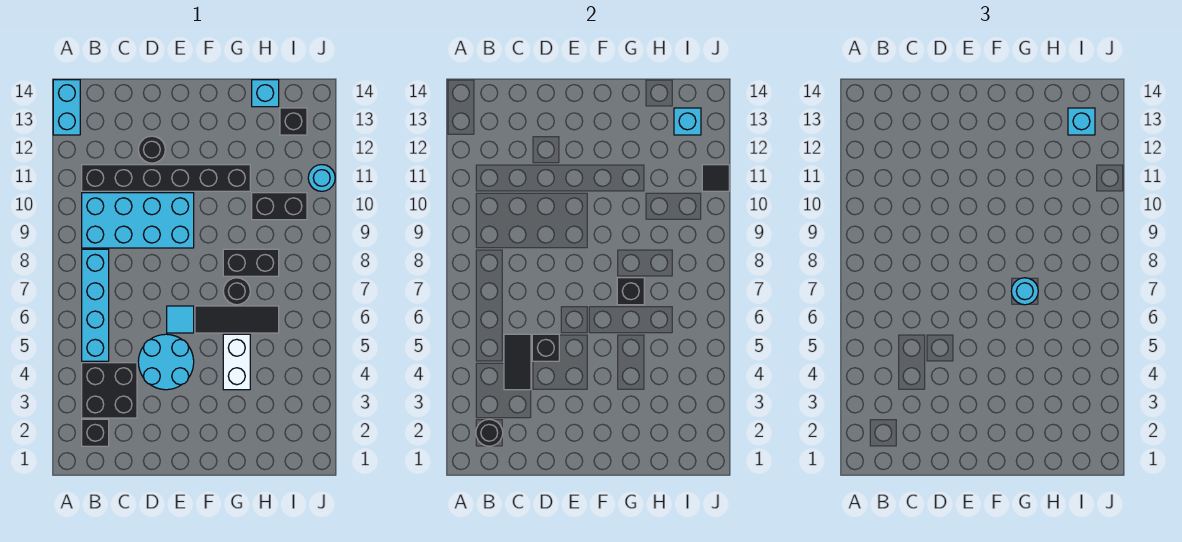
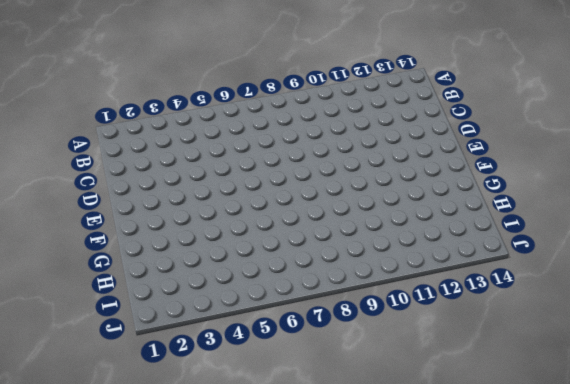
none -> cyan brick A13:A14 level 1
none -> black brick B2 level 1
none -> black brick B3:C4 level 1

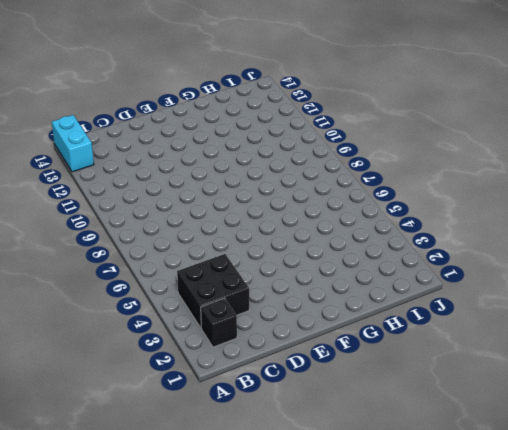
none -> cyan brick B5:B8 level 1
none -> cyan brick B9:E10 level 1
none -> black brick B11:G11 level 1

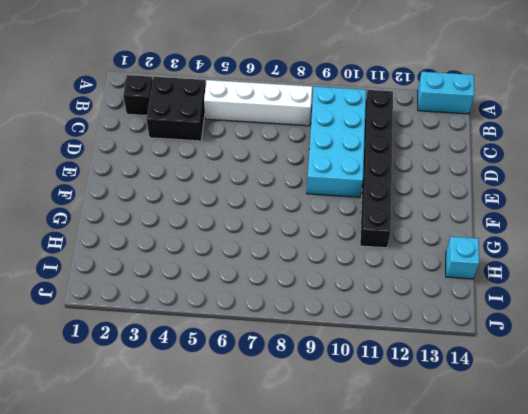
white brick B5:B8 level 1 -> cyan brick B5:B8 level 1
none -> cyan round brick D4:E5 level 1
none -> black round brick D12 level 1
none -> cyan tile E6 level 1

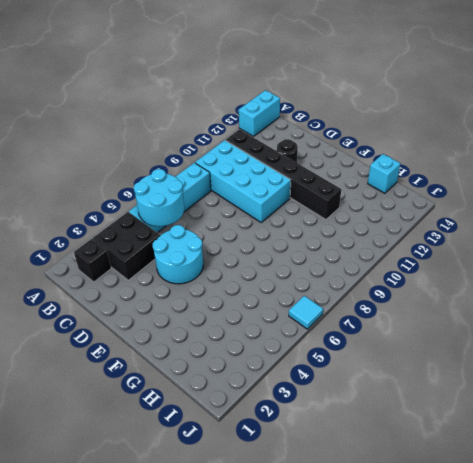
cyan round brick B5:C6 level 2 -> black tile C4:C5 level 2
cyan tile J6 level 1 -> cyan tile E6 level 1
none -> black tile F6:H6 level 1
none -> white brick G4:G5 level 1
none -> black round brick G7 level 1

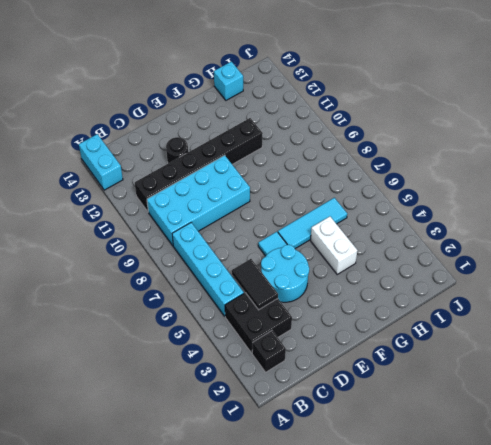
cyan tile F6:H6 level 1 -> black tile F6:H6 level 1
none -> black round brick G7 level 1
none -> black brick G8:H8 level 1
none -> black brick H10:I10 level 1

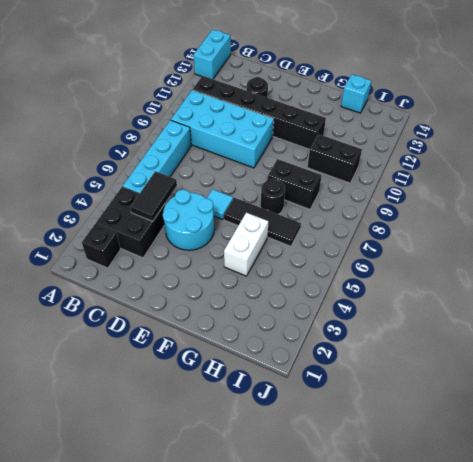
none -> black brick I13 level 1
none -> cyan round brick J11 level 1
none -> black round brick B2 level 2

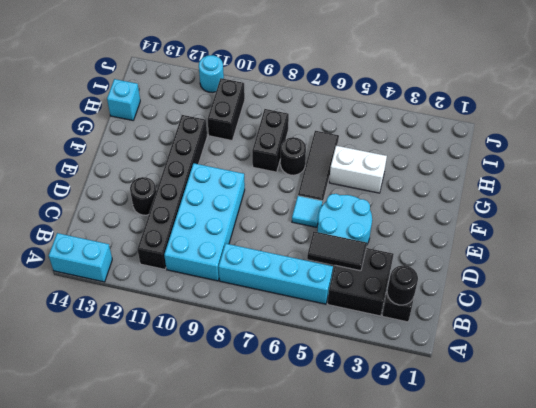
none -> black brick I13 level 1
none -> black brick D5 level 2
none -> black brick G7 level 2

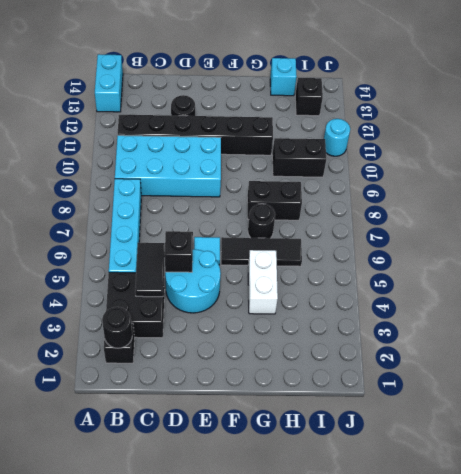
none -> black brick G7 level 2
none -> cyan brick I13 level 2
none -> black tile J11 level 2

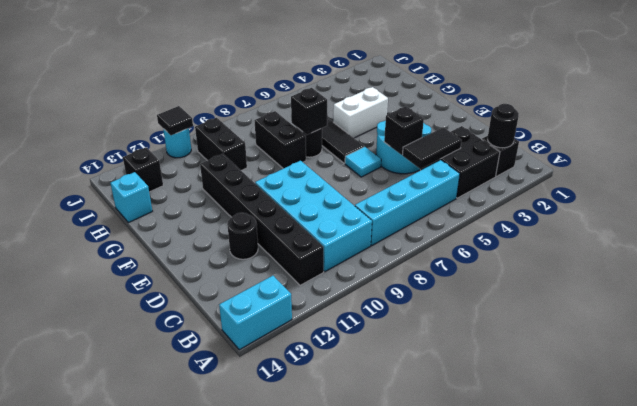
none -> cyan brick I13 level 2
none -> cyan round brick G7 level 3
none -> cyan brick I13 level 3

